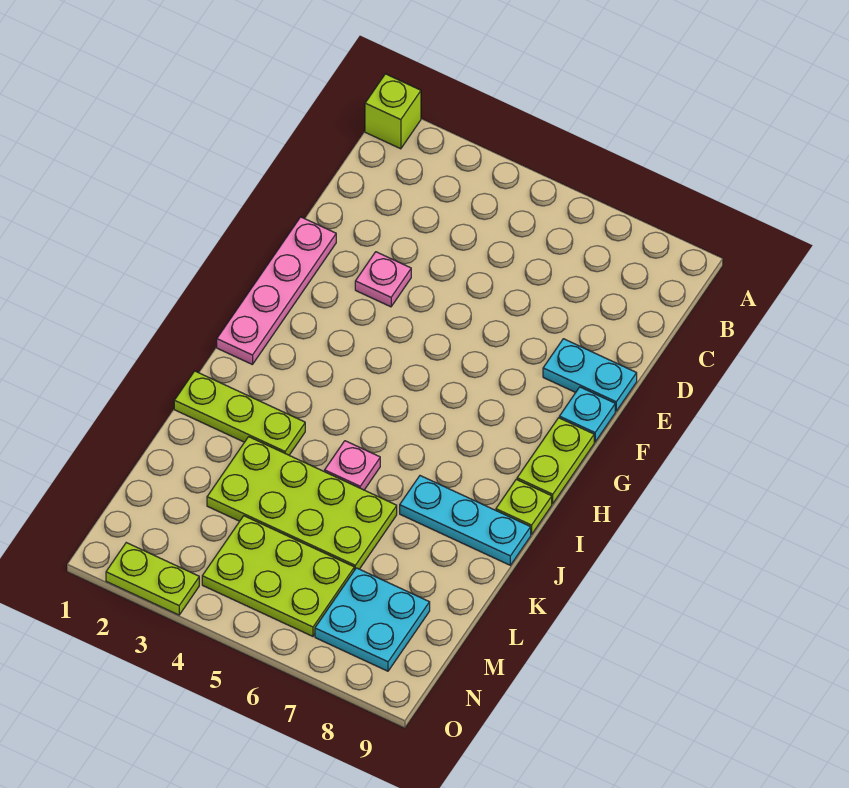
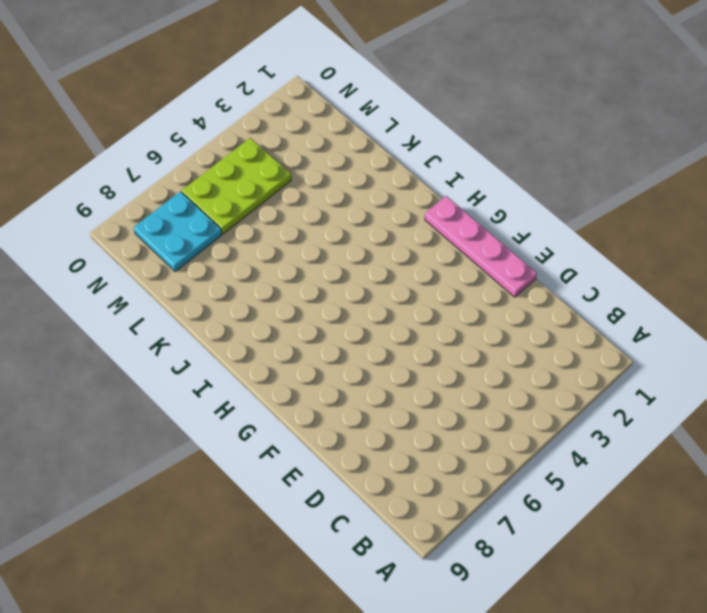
none -> lime brick A1 level 1
none -> pink plate E3 level 1
none -> cyan plate E8:E9 level 1

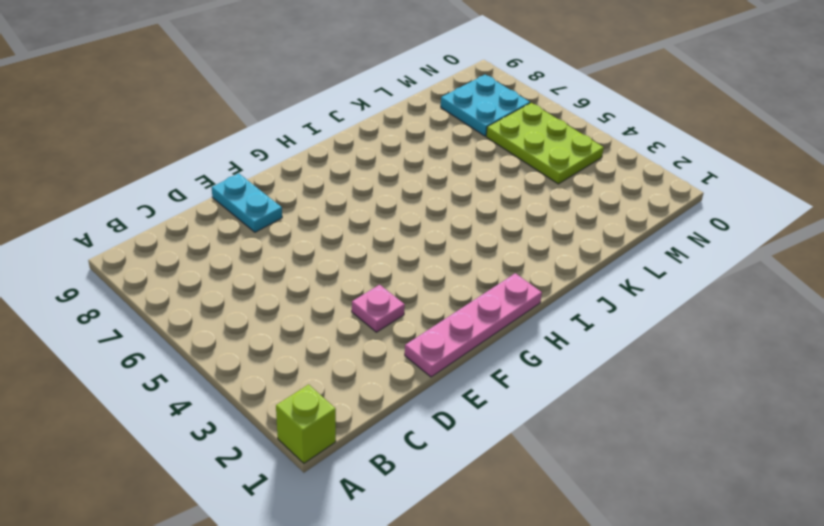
none -> cyan plate F9 level 1
none -> lime plate G9:H9 level 1
none -> lime plate I9 level 1

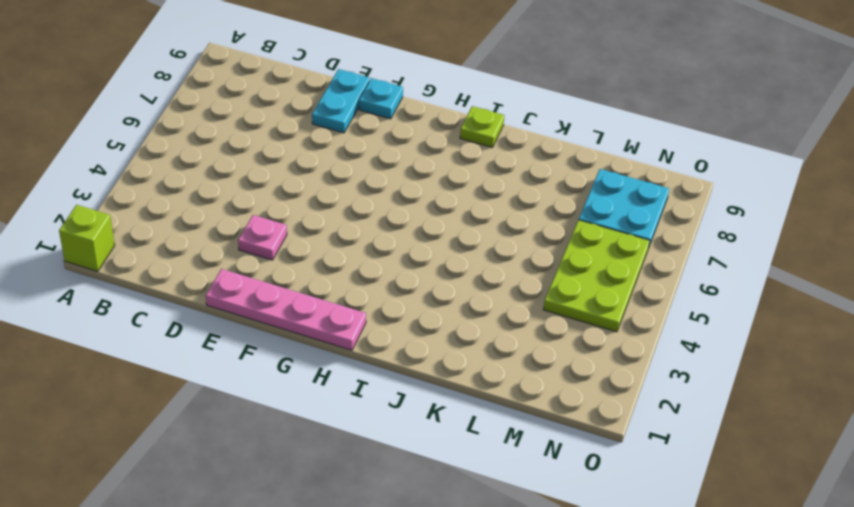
none -> lime plate G9:H9 level 1
none -> lime plate J1:J3 level 1
none -> pink plate J5 level 1

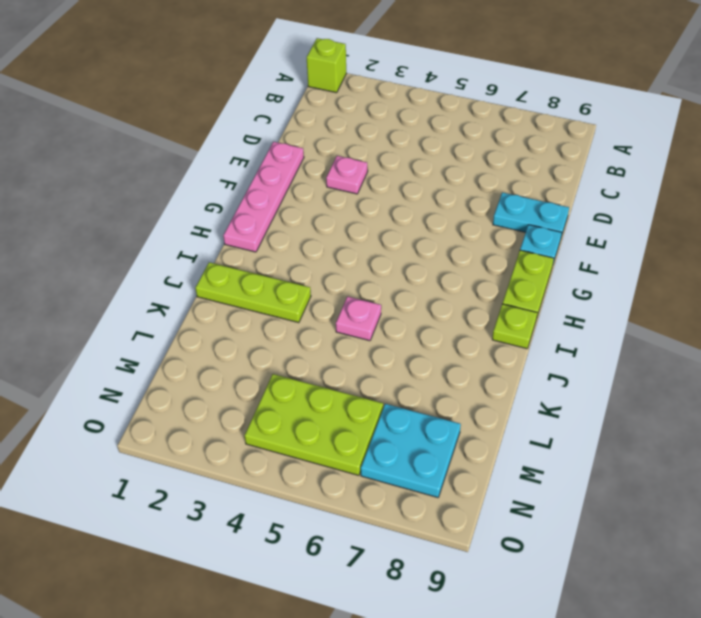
none -> cyan plate J7:J9 level 1
none -> lime plate K3:L6 level 1
none -> lime plate O2:O3 level 1

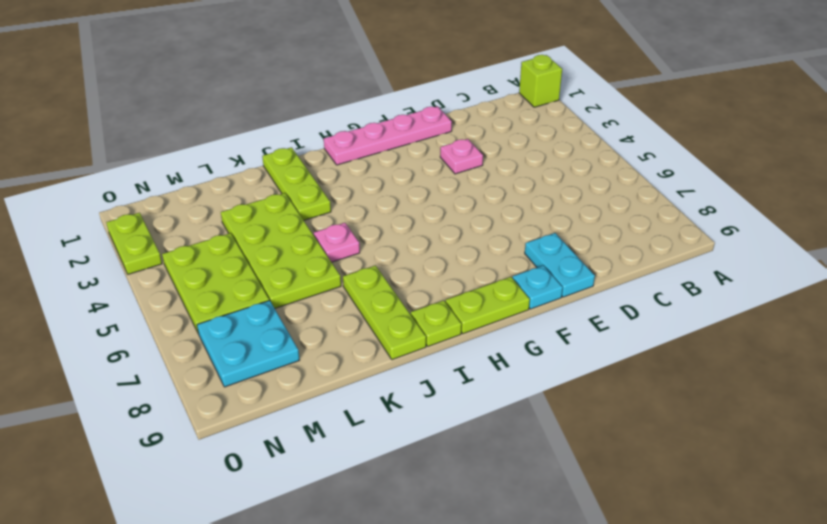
lime plate J7:J9 level 1 -> cyan plate J7:J9 level 1

